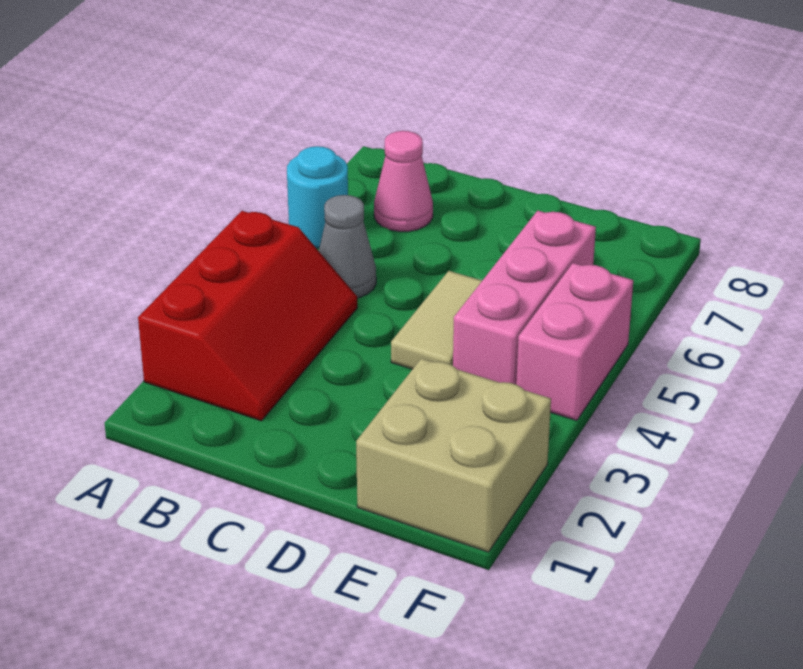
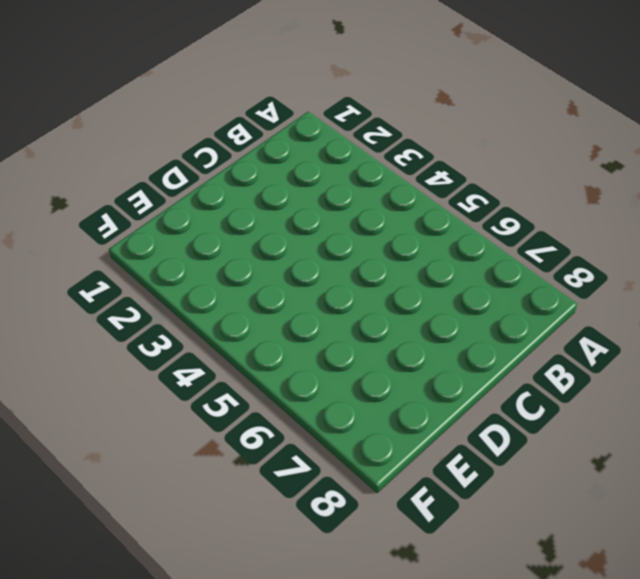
none -> red slope A2:B4 level 1 top A
none -> cyan round brick A6 level 1

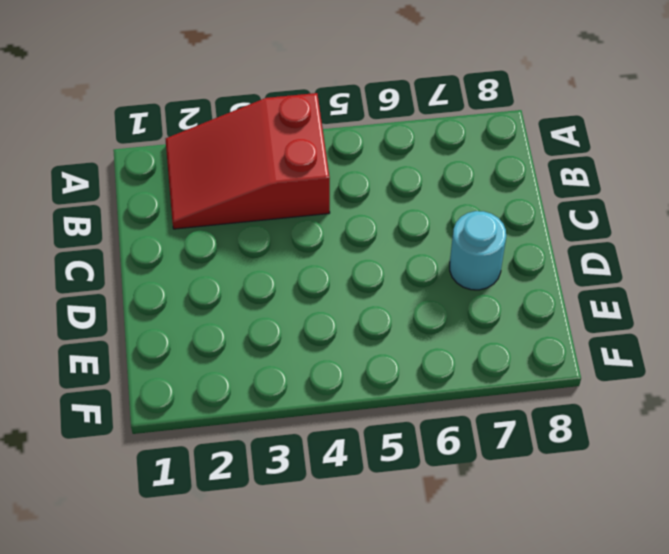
red slope A2:B4 level 1 top 4 -> red slope A2:B4 level 1 top A
cyan round brick D7 level 1 -> cyan round brick A6 level 1
none -> grey cone B5 level 1
none -> pink cone B7 level 1

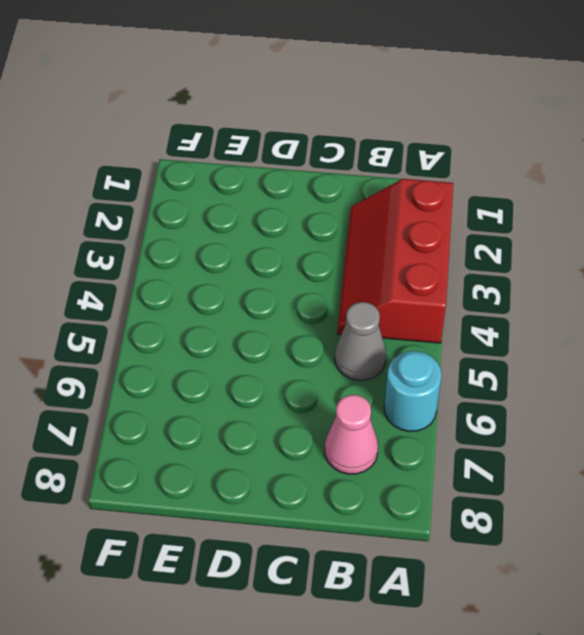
none -> tan tile D4:D5 level 1
none -> tan brick E1:F2 level 1

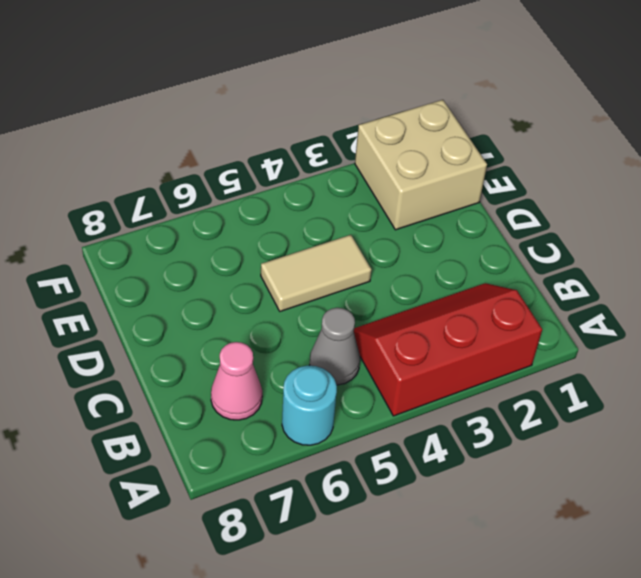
none -> pink brick E4:E6 level 1
none -> pink brick F4:F5 level 1

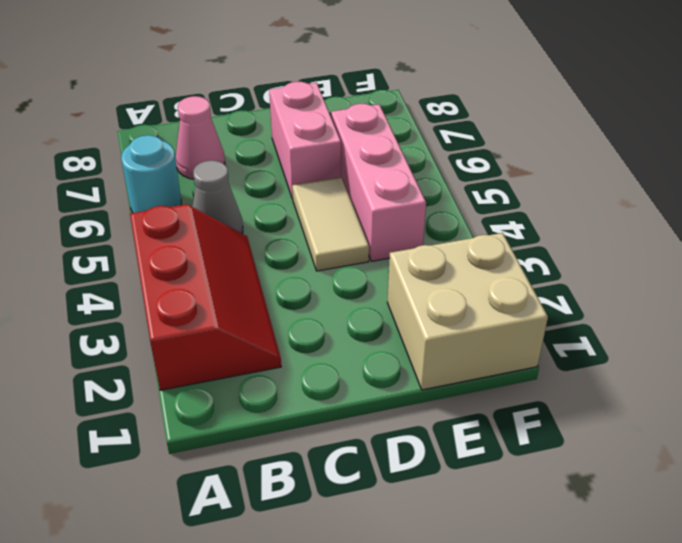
pink brick D6:D7 level 1 -> pink brick F4:F5 level 1

